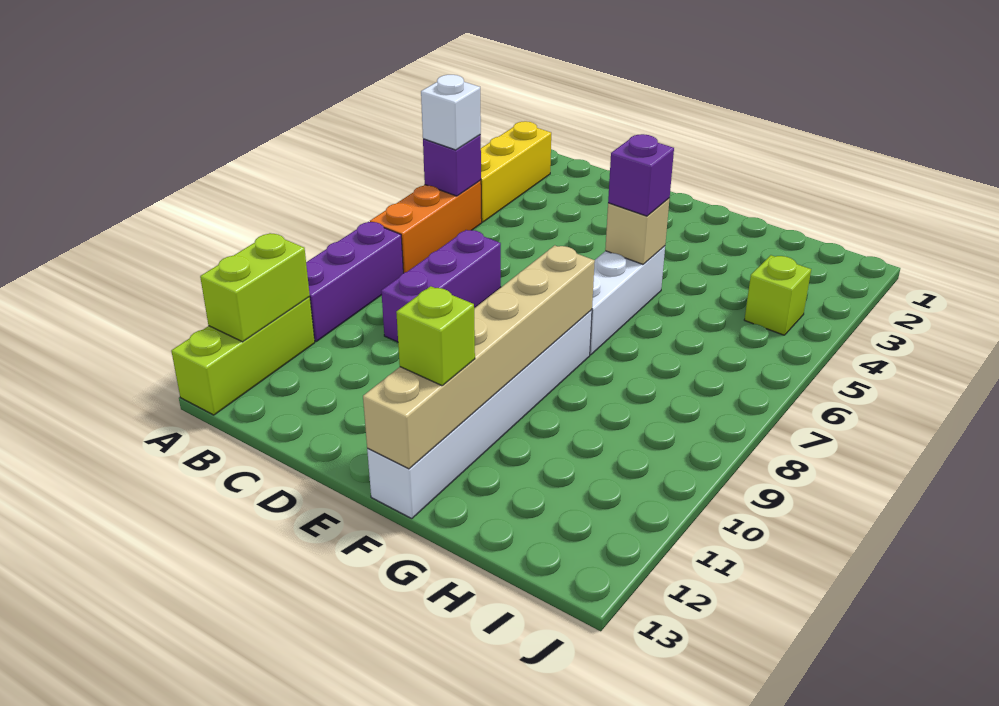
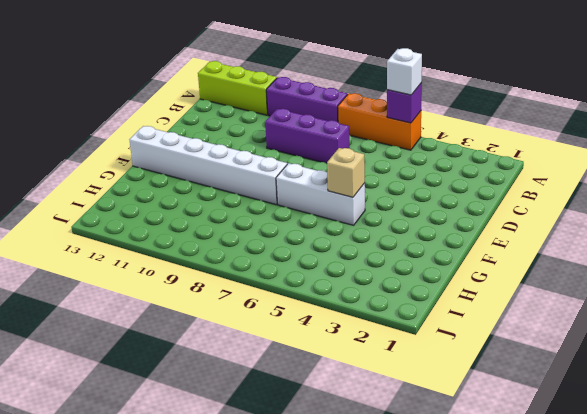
none -> yellow brick A2:A4 level 1
none -> lime brick I4 level 1
none -> lime brick A11:A12 level 2

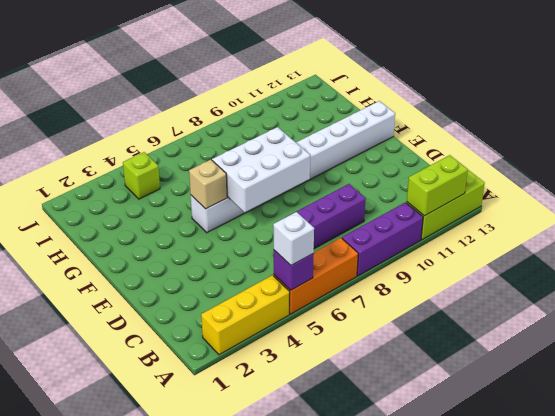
white brick E6:F8 level 2 -> tan brick F8:F13 level 2
none -> purple brick F5 level 3
none -> lime brick F12 level 3

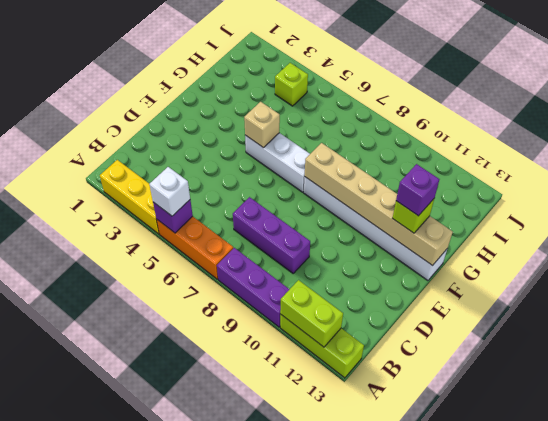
purple brick F12 level 4 -> purple brick F5 level 3

